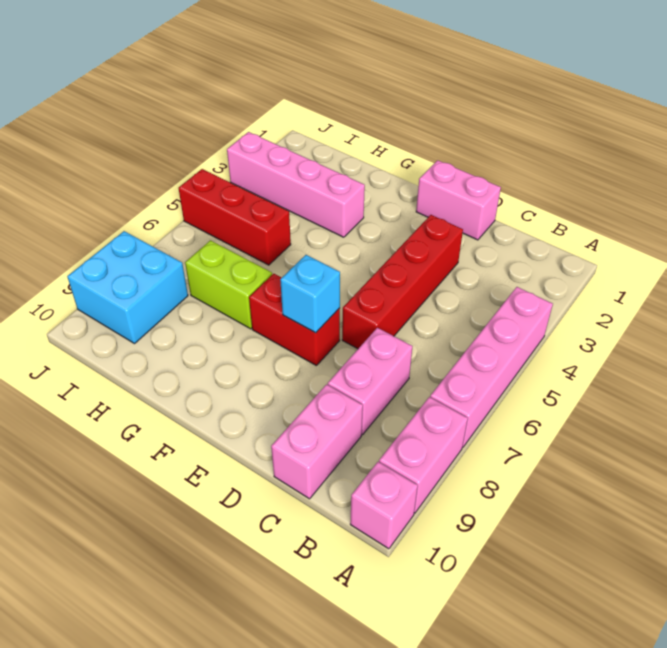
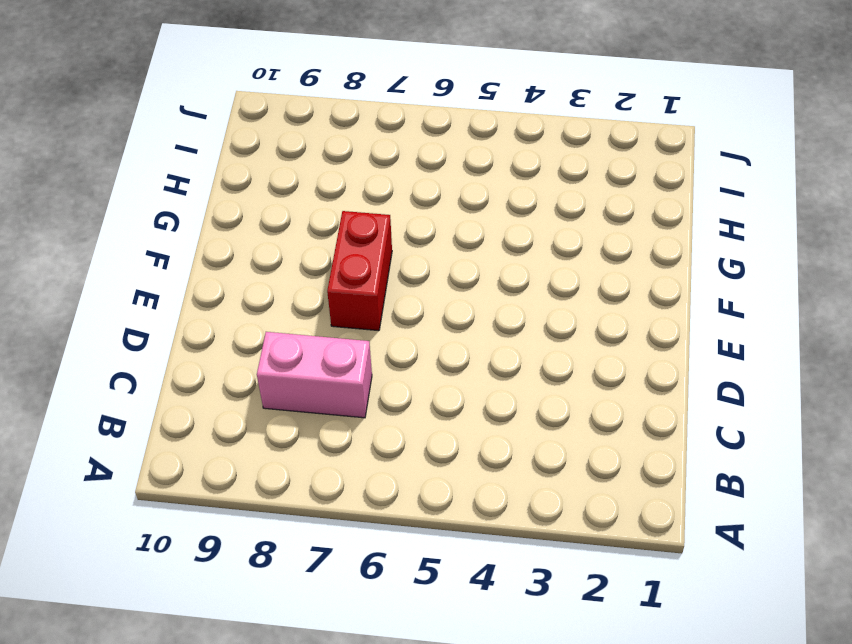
none -> pink brick A4:A7 level 1
none -> pink brick A8:A9 level 1
none -> pink brick A10 level 1

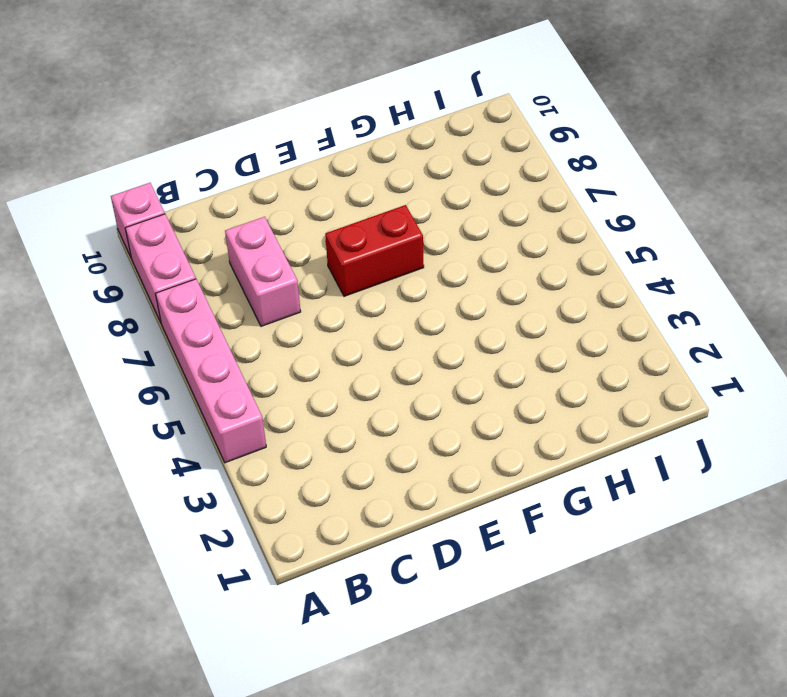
none -> pink brick C9:C10 level 1
none -> pink brick D1:E1 level 1
none -> red brick D3:D6 level 1

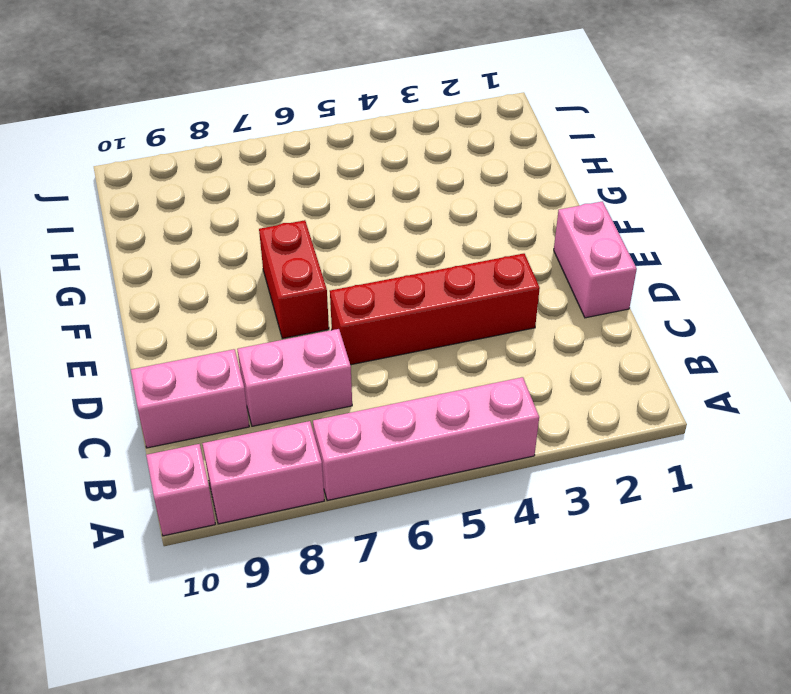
none -> pink brick G3:J3 level 1
none -> lime brick G7:H7 level 1
none -> red brick H5:J5 level 1

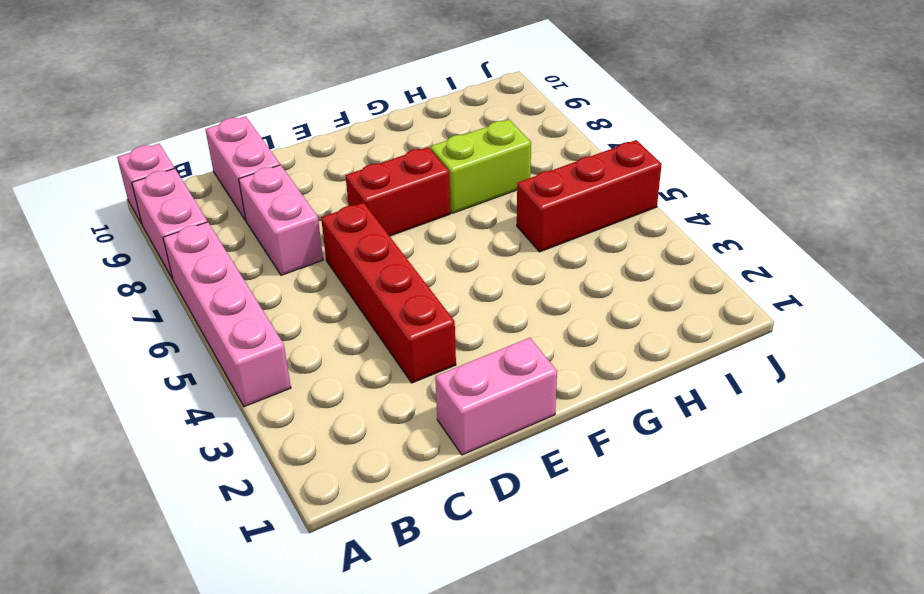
none -> pink brick G3:J3 level 1
none -> cyan brick I8:J9 level 1
none -> cyan brick E7 level 2

